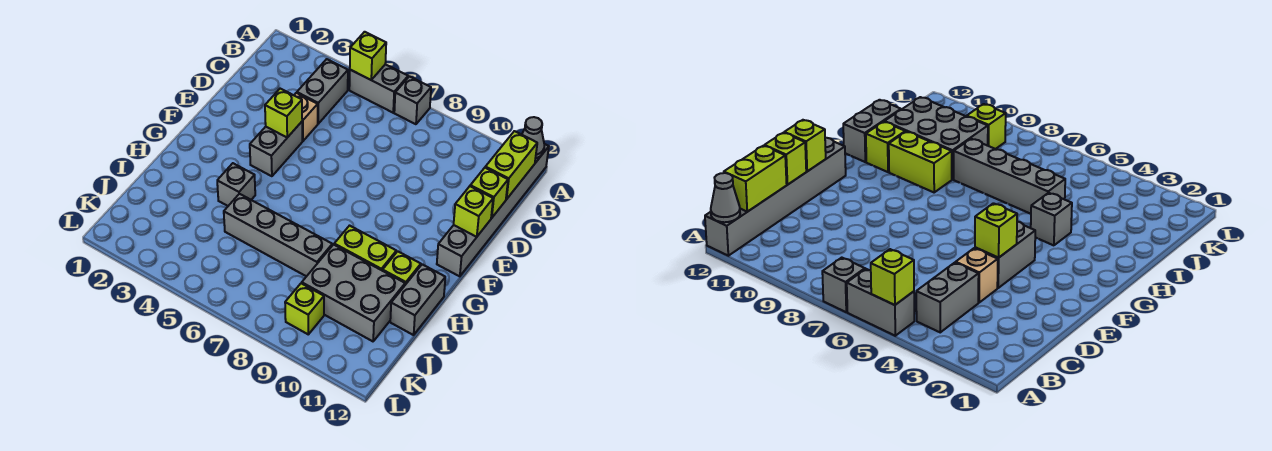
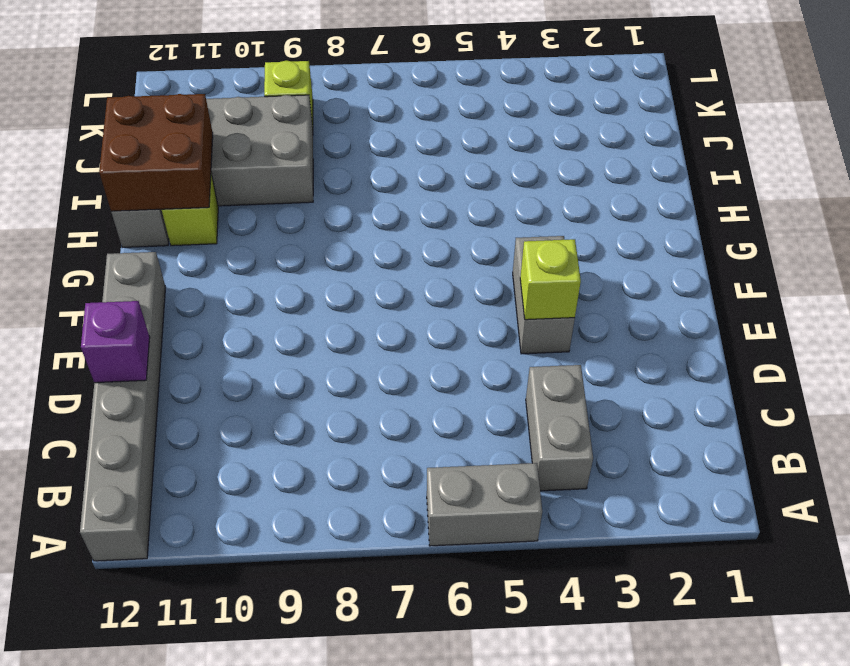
purple brick D12 level 2 -> lime brick D12 level 2
brown brick H11:I12 level 2 -> none
none -> grey brick A7 level 1
none -> tan brick D4 level 1
none -> grey brick H4 level 1

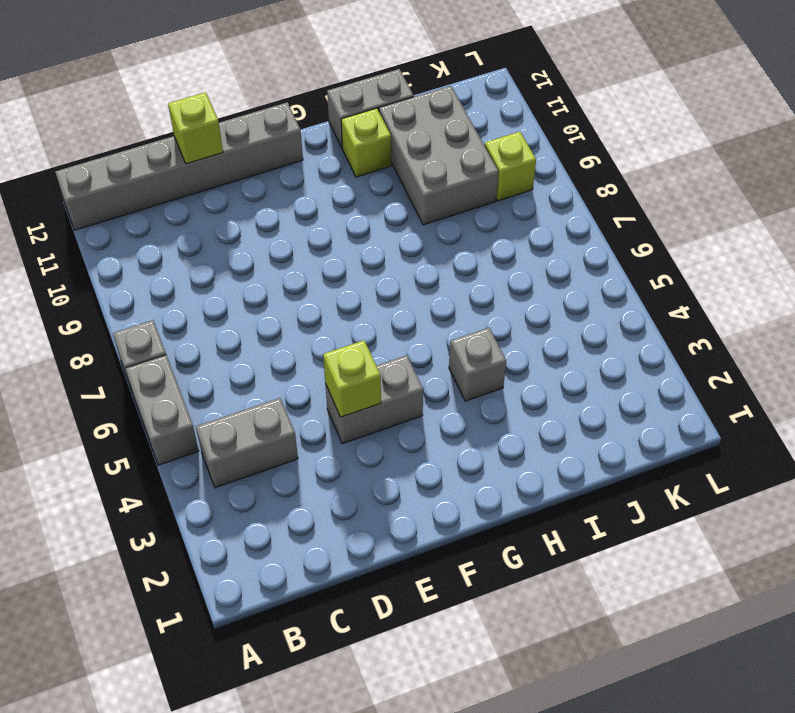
none -> tan brick D4 level 1
none -> lime brick H9:H10 level 1
none -> grey brick I5:I8 level 1

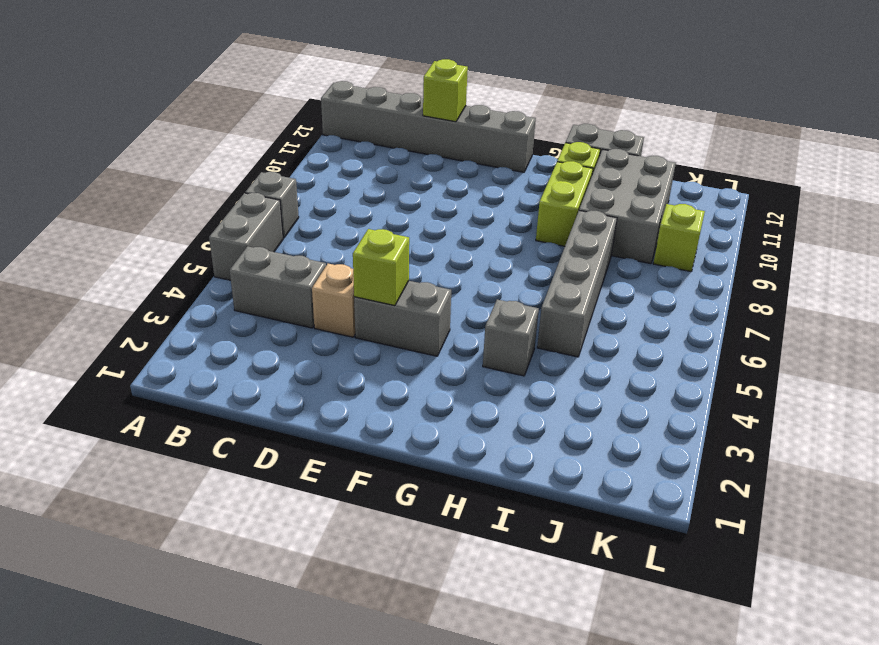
none -> lime brick A5 level 2
none -> grey cone A12 level 2
none -> lime brick B12:C12 level 2

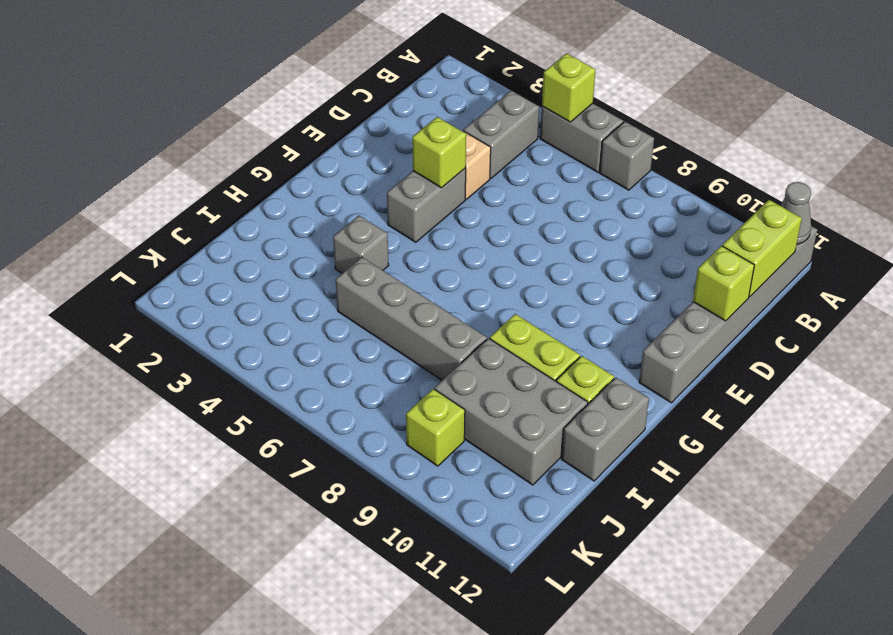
none -> lime brick E12 level 2

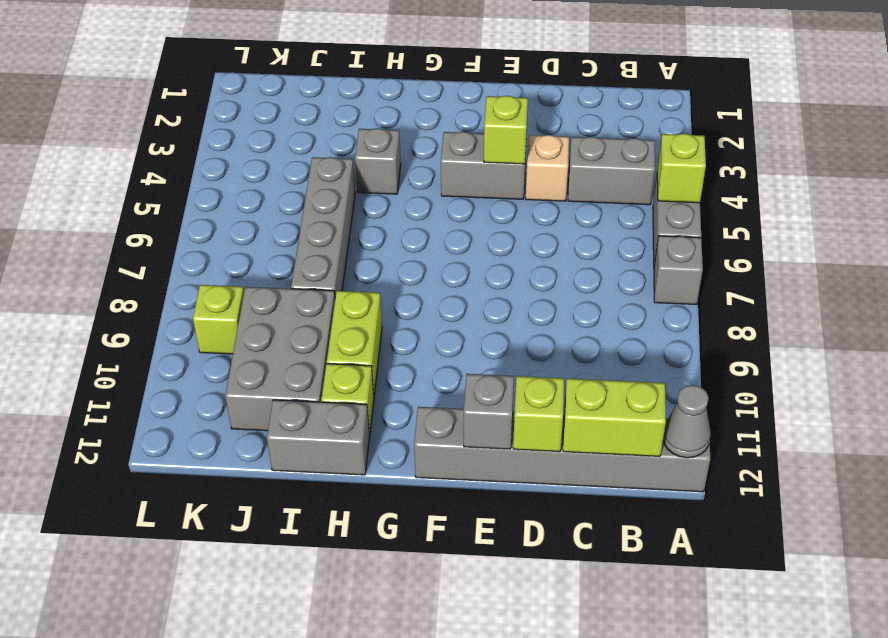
grey brick E12 level 2 -> lime brick E12 level 2

